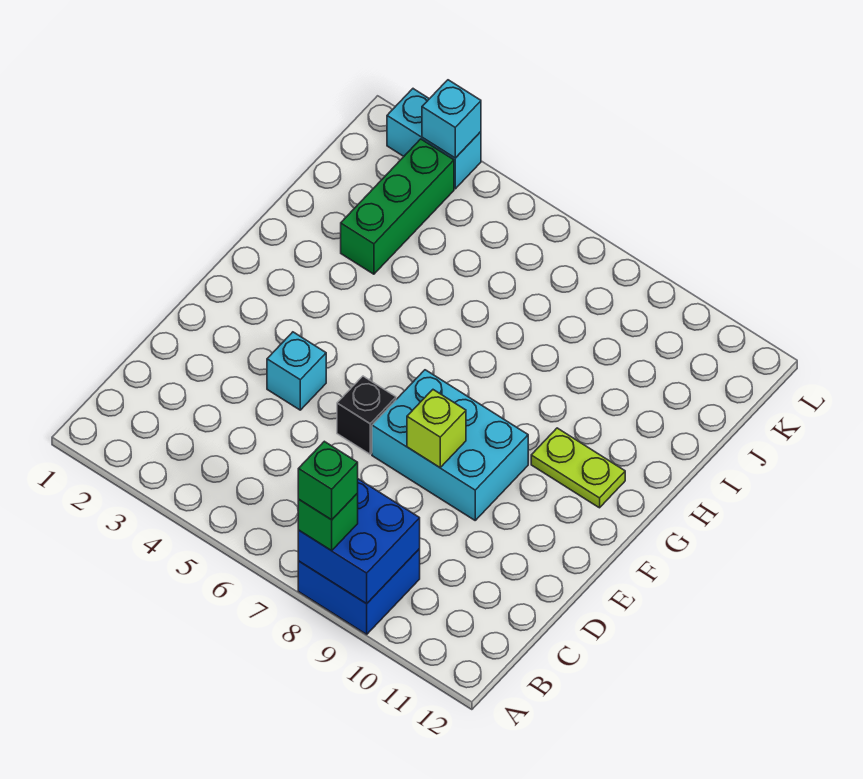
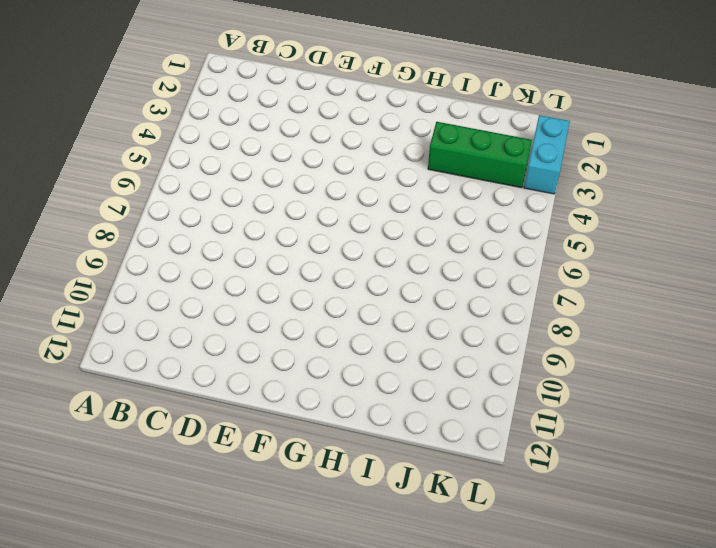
none -> blue brick A8:B9 level 1
none -> cyan brick E4 level 1
none -> black brick E6 level 1

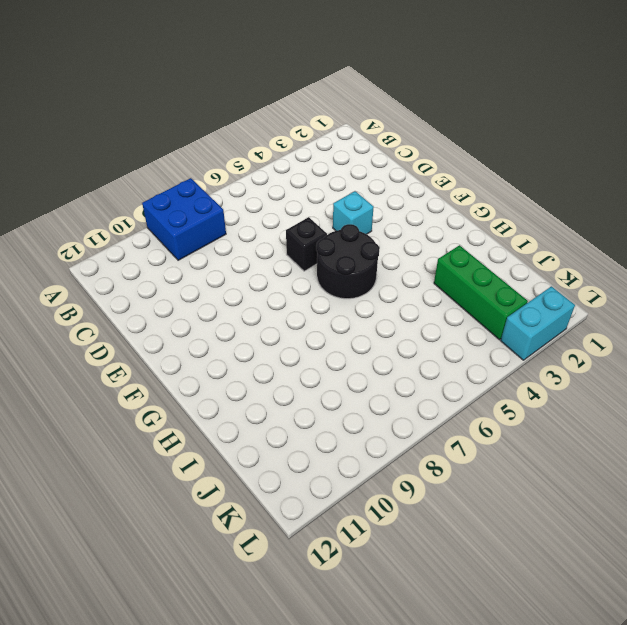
black round brick F5:G6 level 1 -> none
none -> cyan brick E7:F9 level 1
none -> lime plate G10:G11 level 1
none -> blue brick A8:B9 level 2

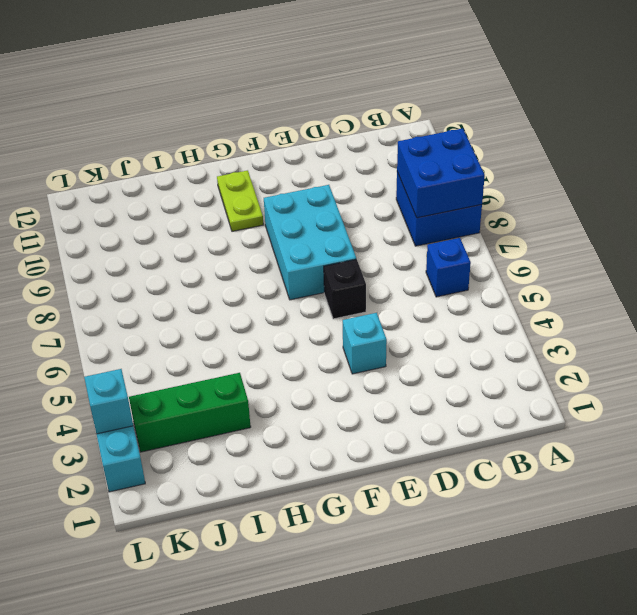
blue brick B6 level 1 -> none
none -> lime brick E8 level 2
none -> green brick A8 level 3
none -> green brick A8 level 4

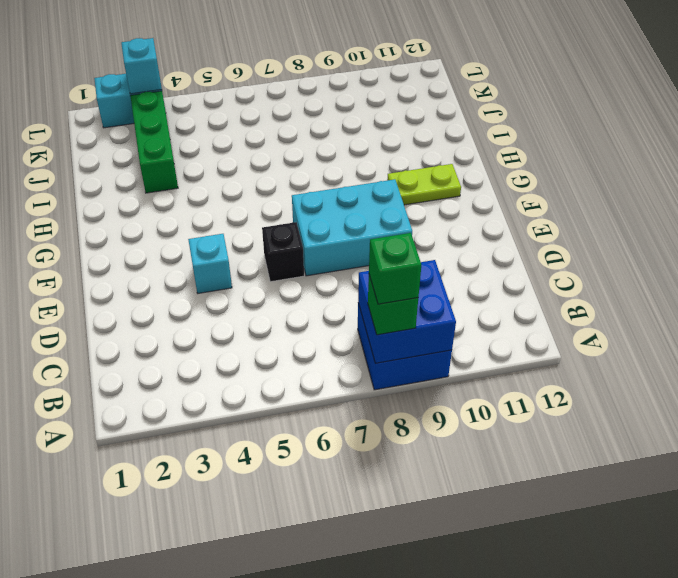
none -> lime brick E8 level 2

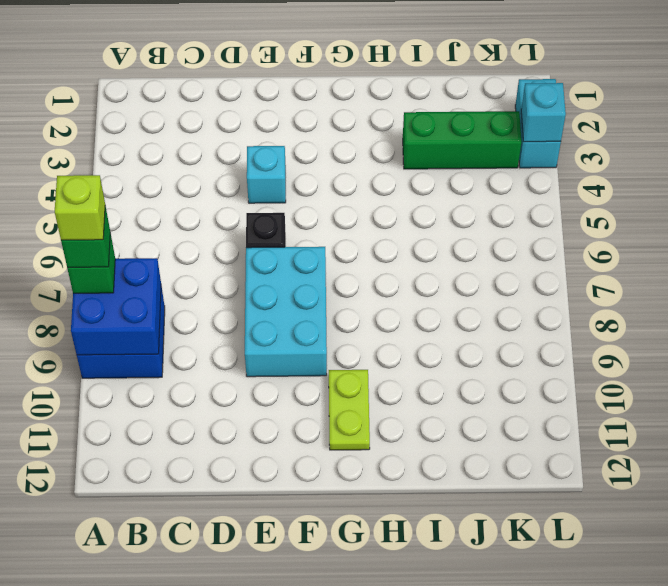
lime brick A8 level 5 -> lime brick E8 level 2

